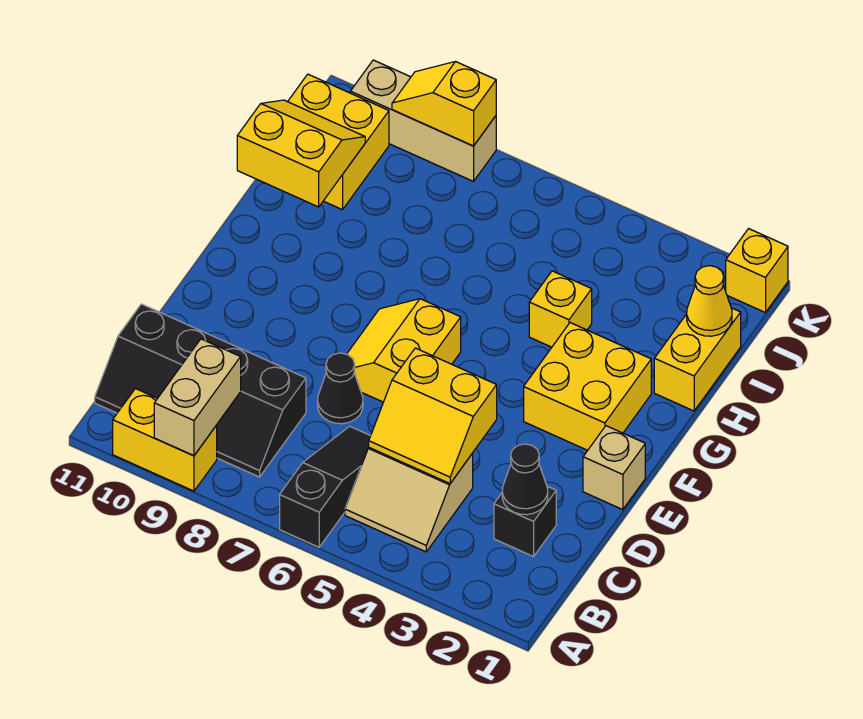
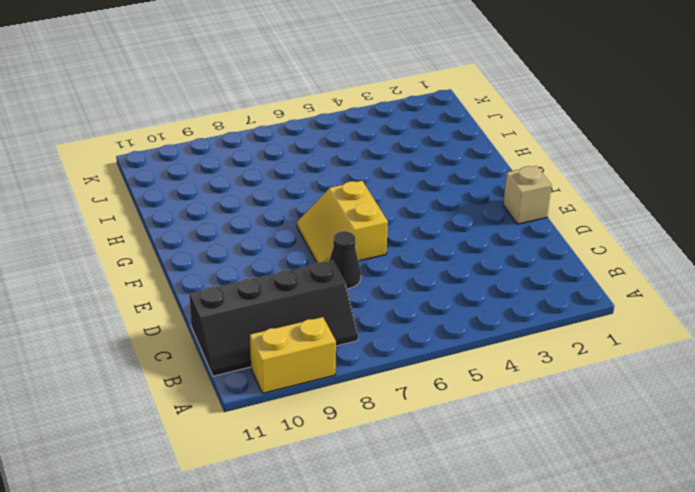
none -> black slope A6:C6 level 1 top A
none -> tan slope B4:C5 level 1 top C
none -> black brick C2 level 1

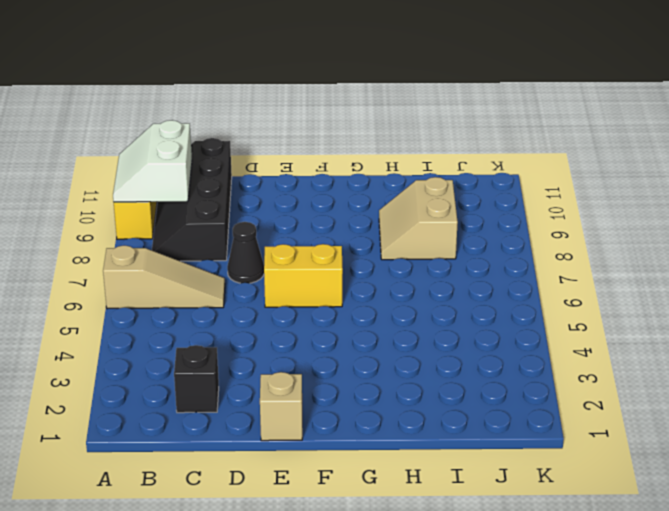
tan slope A6:C6 level 1 top A -> black slope A6:C6 level 1 top A
white slope A9:B10 level 2 top B -> tan brick A9:B9 level 2
tan slope H8:I9 level 1 top I -> tan slope B4:C5 level 1 top C
none -> yellow brick F2:G3 level 1
none -> yellow brick H1:I1 level 1
none -> yellow brick H4 level 1

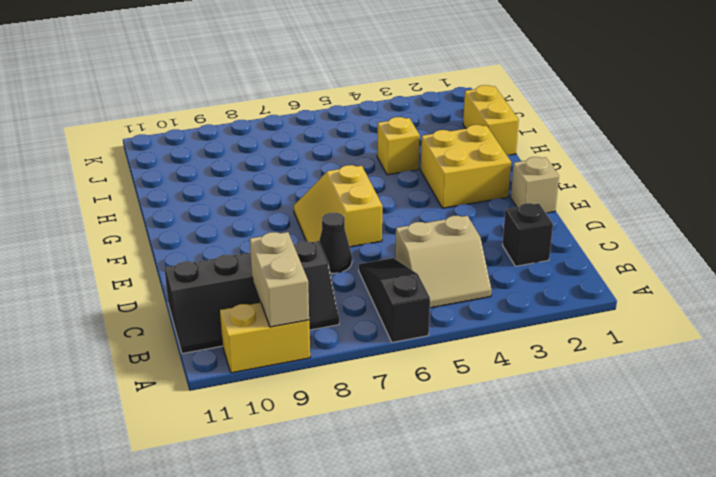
none -> yellow brick I10:J11 level 1
none -> yellow brick K1 level 1
none -> tan brick K8:K10 level 1

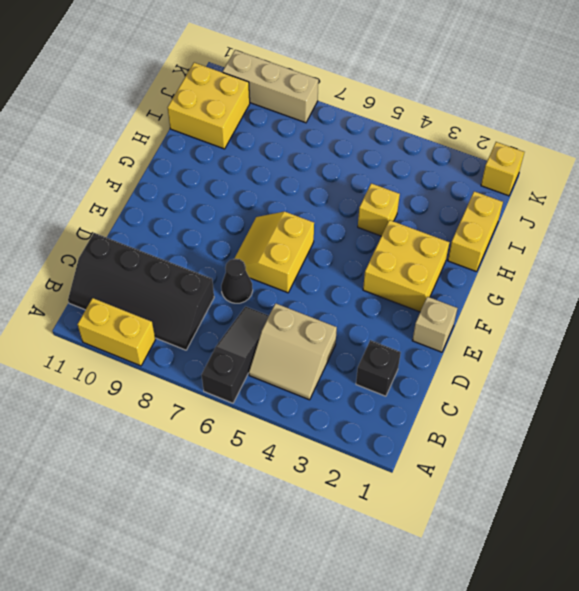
none -> tan brick A9:B9 level 2
none -> black cone C2 level 2
none -> yellow slope C4:D5 level 2 top D

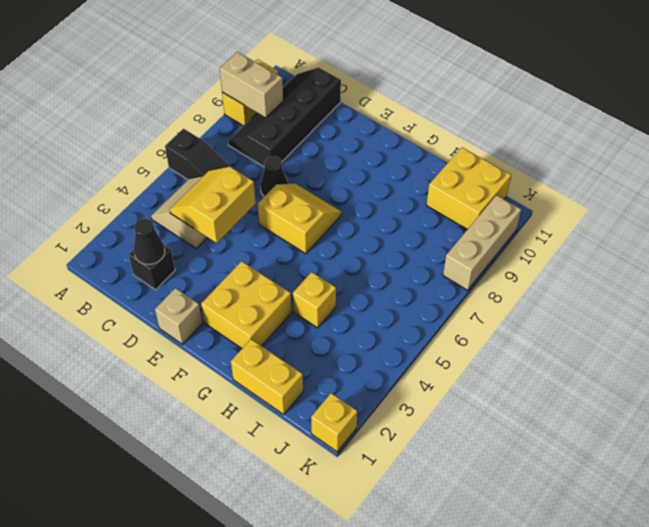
none -> yellow slope H10:I11 level 2 top H
none -> yellow cone I1 level 2
none -> yellow slope K8:K9 level 2 top 8

